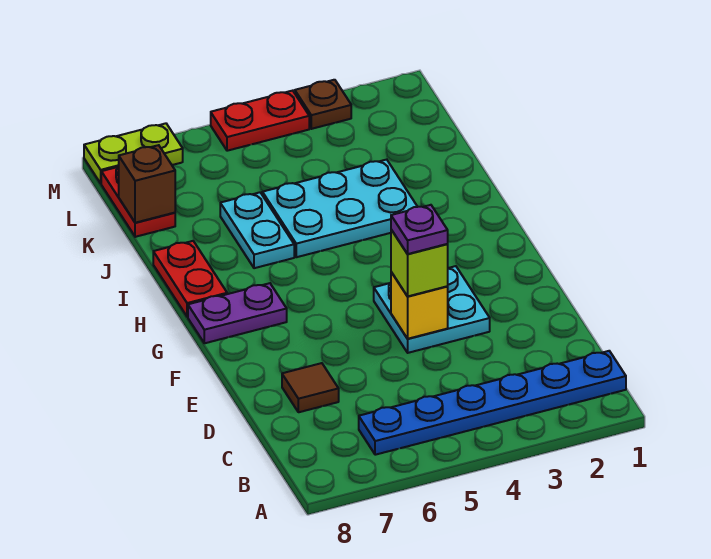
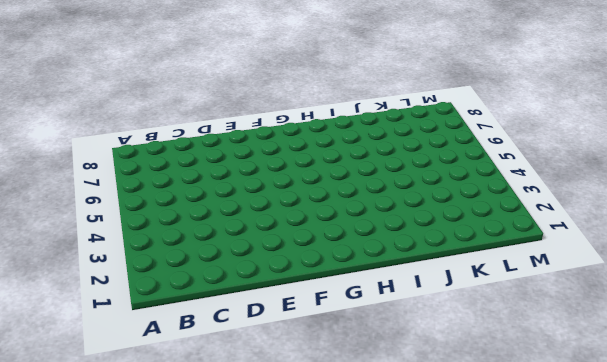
none -> blue plate B1:B6 level 1
none -> brown tile D7 level 1
none -> cyan plate E3:F4 level 1

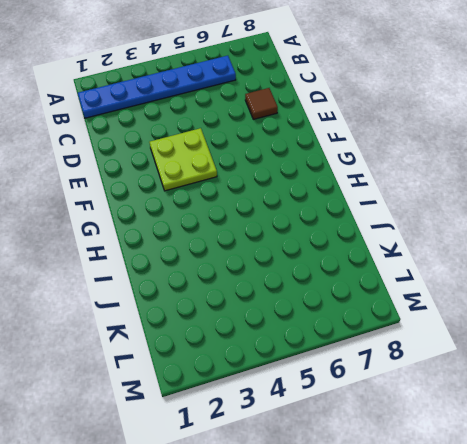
lime plate E3:F4 level 1 -> cyan plate E3:F4 level 1
none -> purple plate G7:G8 level 1
none -> red plate H8:I8 level 1
none -> cyan plate I3:J5 level 1

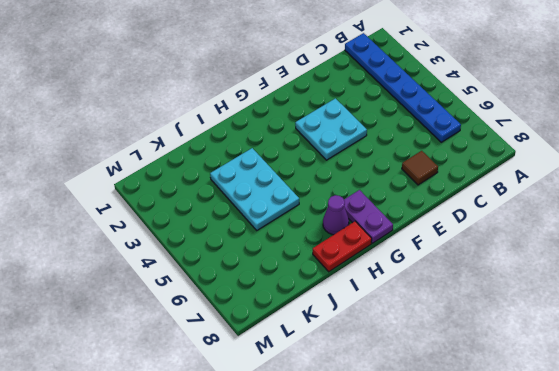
purple cone H7 level 1 -> none
none -> cyan plate I6:J6 level 1
none -> red plate K8:L8 level 1
none -> brown plate M3 level 1

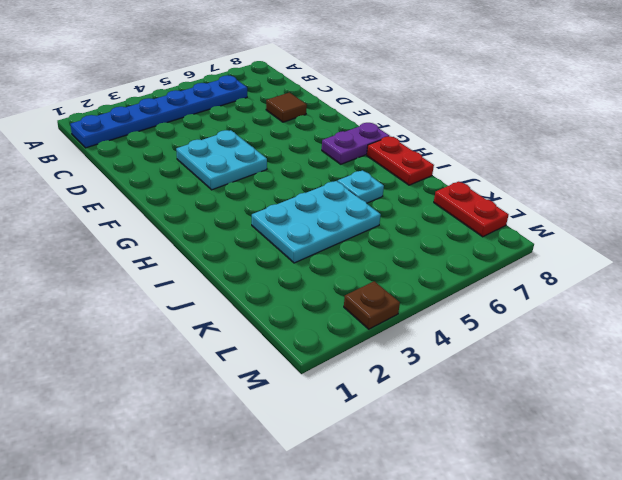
cyan plate I6 level 1 -> cyan plate I6:J6 level 1
none -> red plate M4:M5 level 1
none -> lime plate M7:M8 level 1
none -> yellow brick E4 level 2

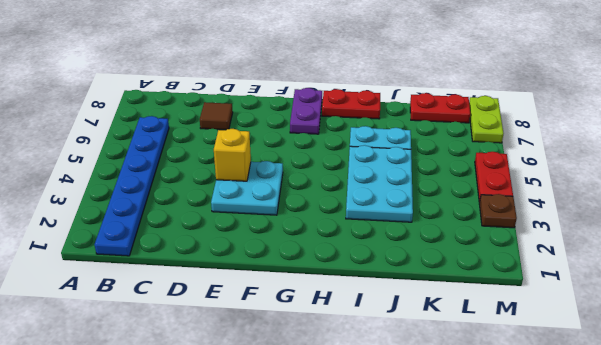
none -> brown brick K8 level 2
none -> lime brick E4 level 3
none -> purple plate E4 level 4

